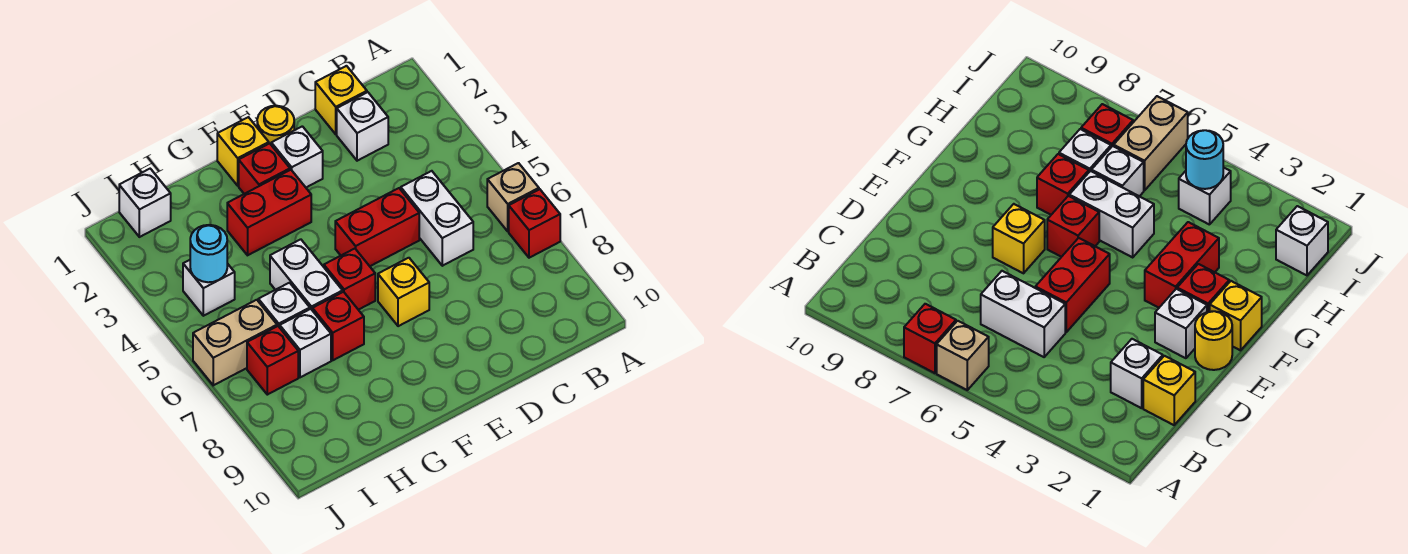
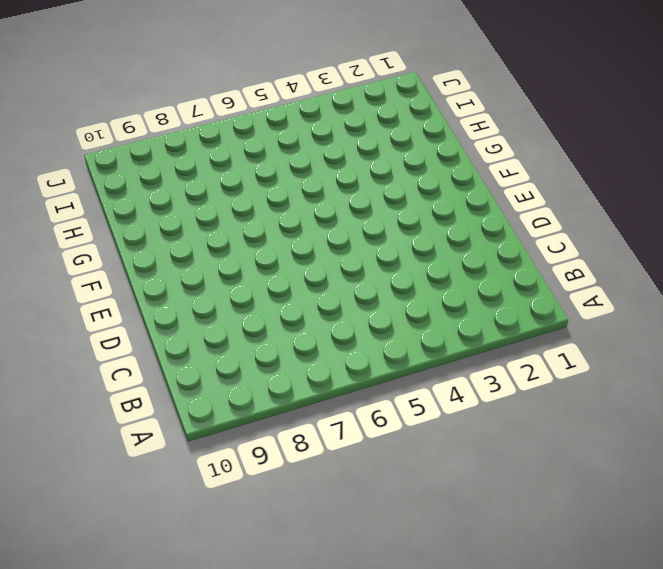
none -> tan brick A6 level 1
none -> red brick A7 level 1
none -> yellow brick C1 level 1

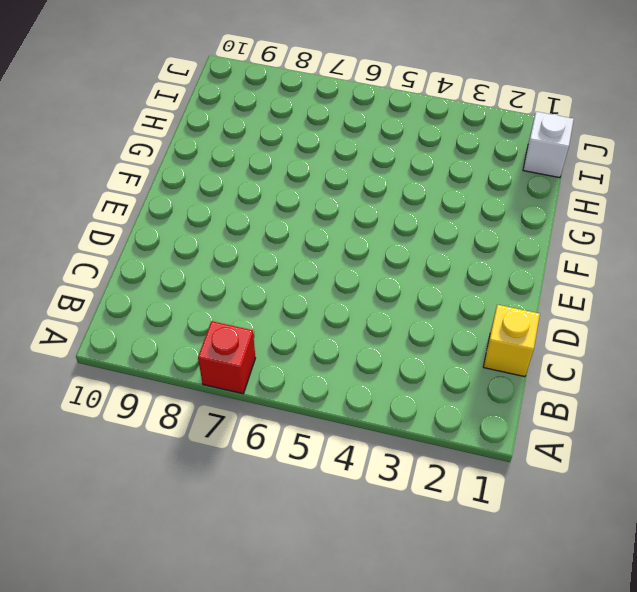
none -> tan brick A6 level 1
none -> white brick C2 level 1
none -> white brick C5:C6 level 1

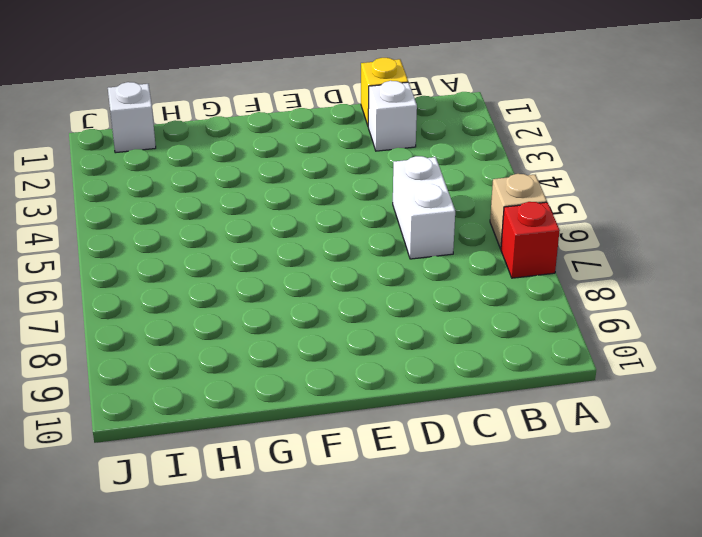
none -> red brick D5:E5 level 1
none -> yellow round brick E1 level 1
none -> white brick E2 level 1

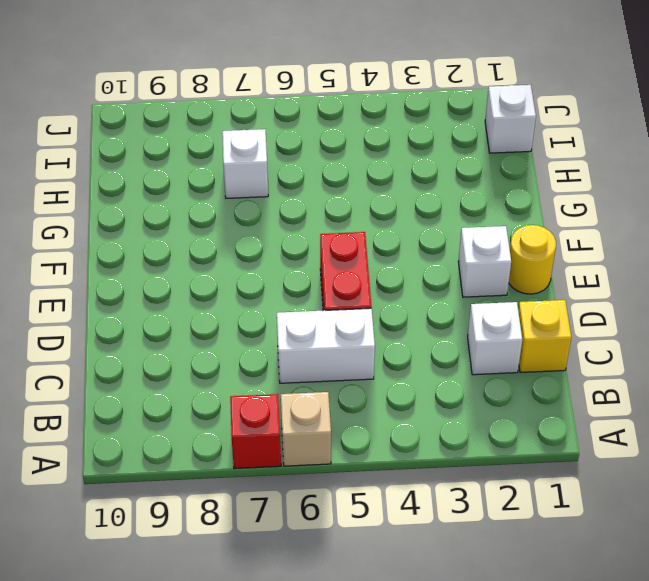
none -> yellow brick E7 level 1
none -> yellow brick F1 level 1
none -> red brick F2 level 1

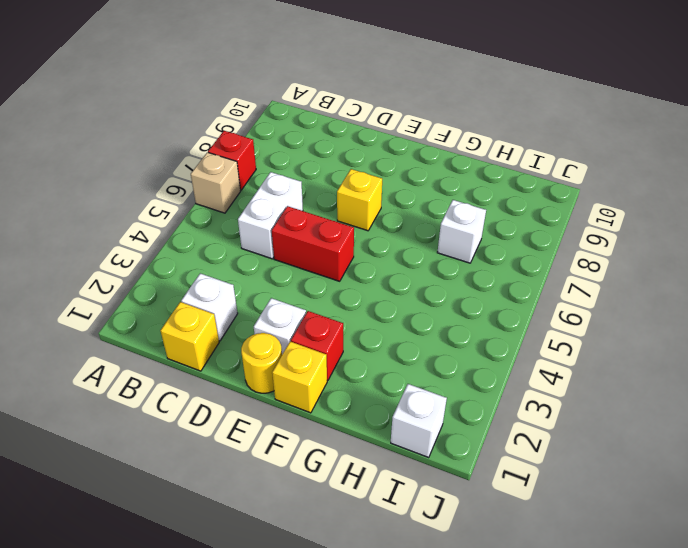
none -> red brick F3:G3 level 1
none -> red brick F6 level 1
none -> white brick G5:G6 level 1

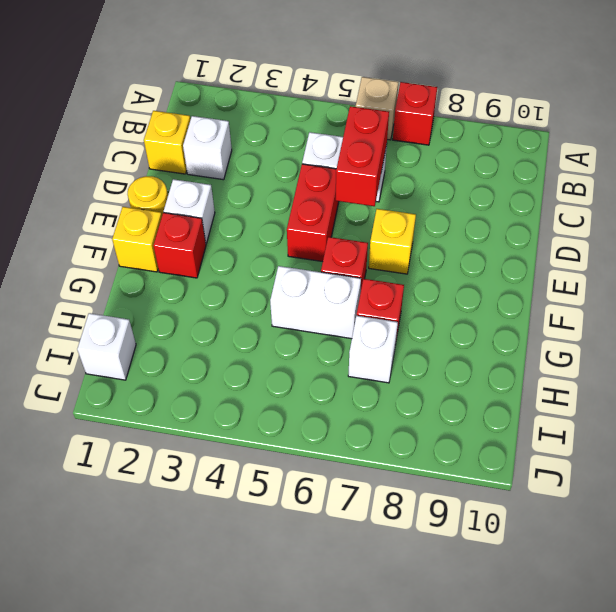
red brick C6:D6 level 2 -> red brick F3:G3 level 1
none -> white brick H6 level 1
none -> white brick I4 level 1
none -> tan brick I6:J6 level 1

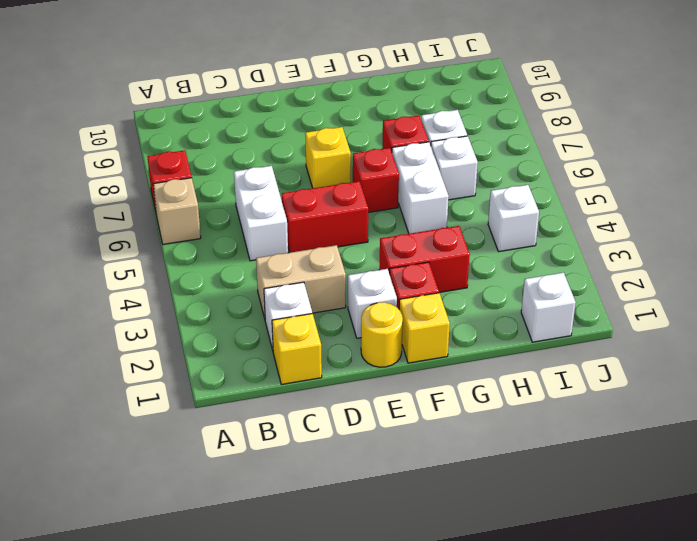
tan brick C3:D3 level 1 -> tan brick I6:J6 level 1
none -> red brick I7 level 1
none -> cyan round brick I4 level 2

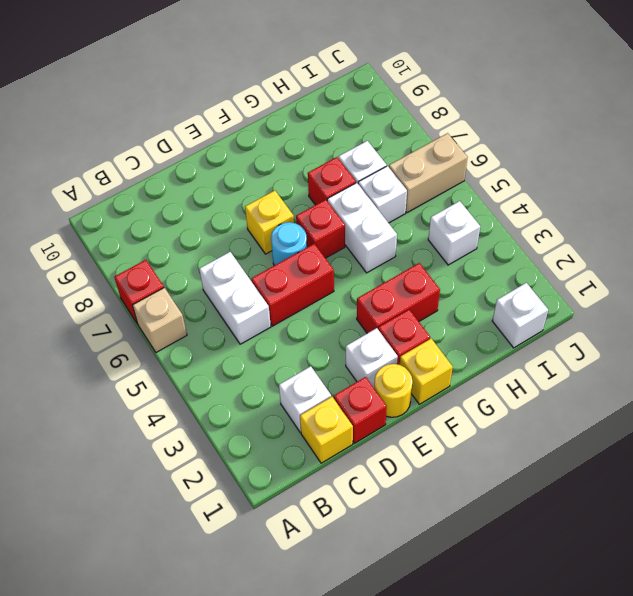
red brick D1 level 1 -> red brick I7 level 1
cyan round brick E6 level 1 -> cyan round brick I4 level 2

